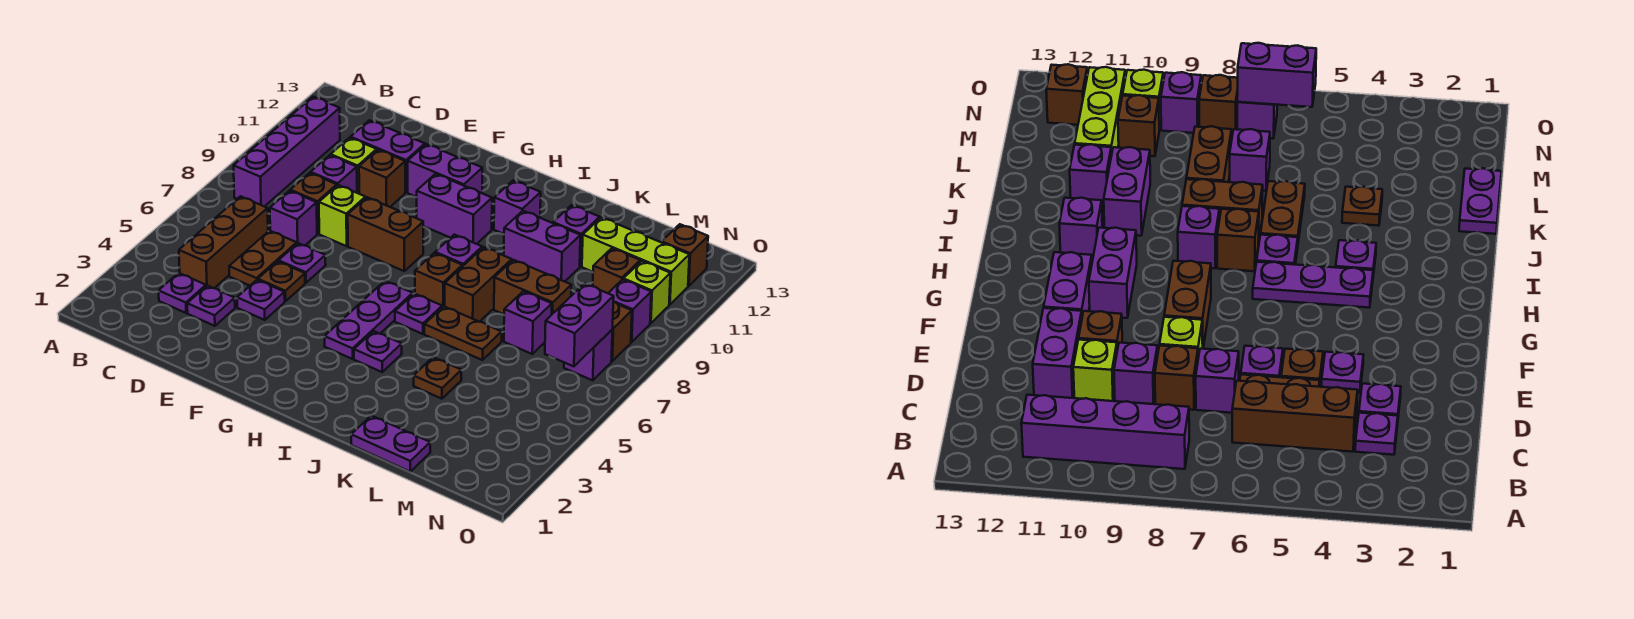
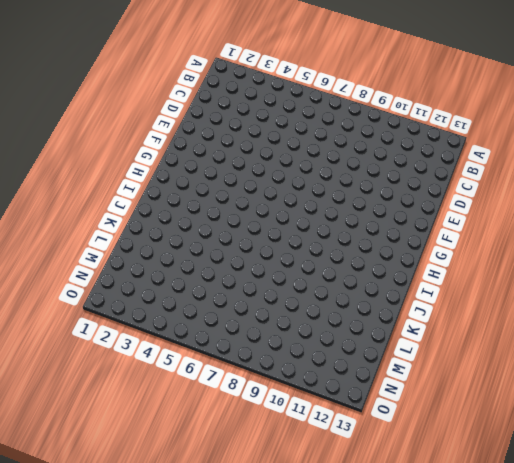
none -> purple brick B8:B11 level 1
none -> purple plate C3 level 1
none -> brown brick C4:C6 level 1
none -> purple plate D3 level 1

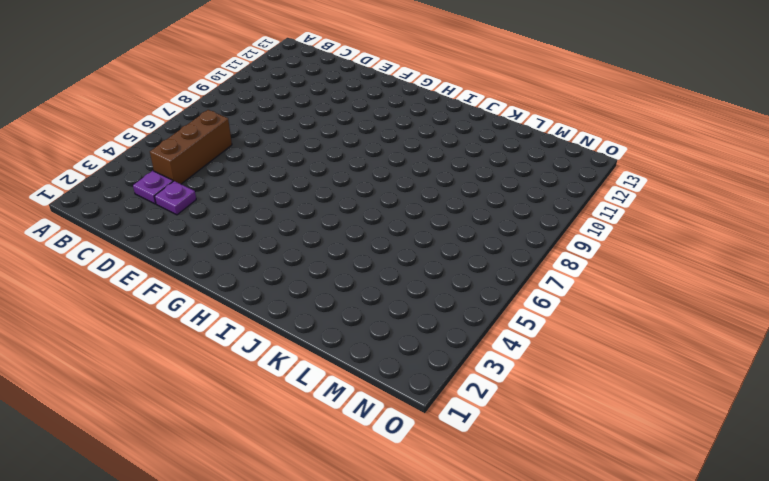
none -> purple brick B8:B11 level 1
none -> brown plate D5:D6 level 1
none -> purple brick D7 level 1
none -> brown brick D8 level 1

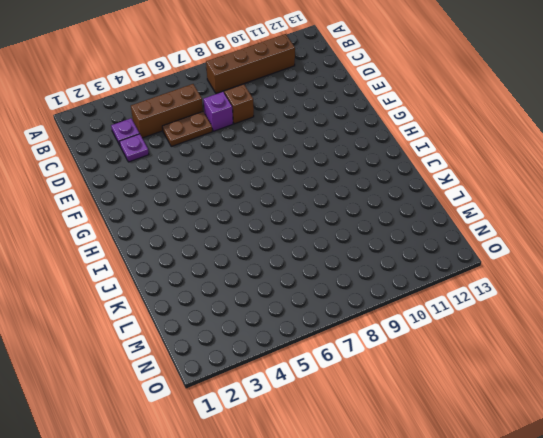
brown brick B8:B11 level 1 -> purple brick B8:B11 level 1
none -> purple brick D9 level 1
none -> lime brick D10 level 1
none -> purple brick D11:E11 level 1
none -> purple plate E4 level 1

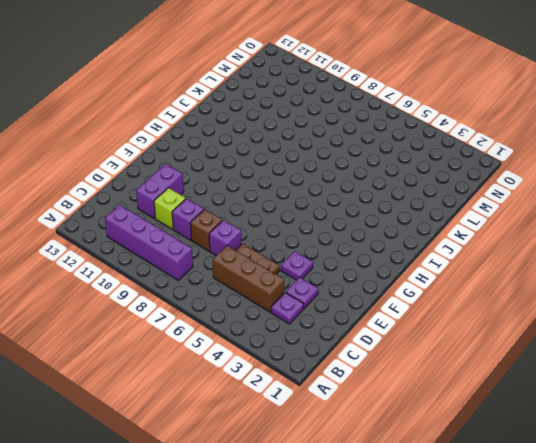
none -> brown plate E5 level 1
none -> purple plate E6 level 1
none -> lime brick E8 level 1
none -> brown brick E10 level 1

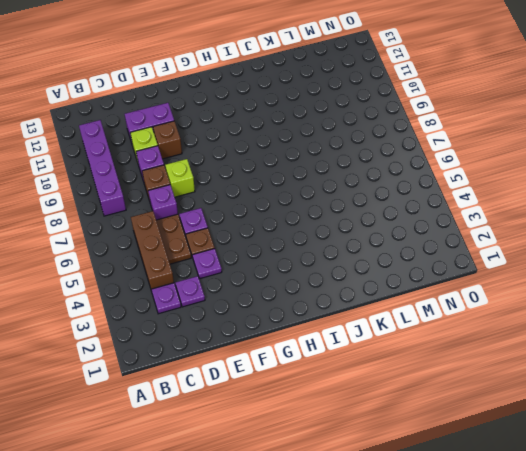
none -> brown brick F8:G8 level 1
none -> purple brick F11:G11 level 1
none -> purple brick G10:H10 level 1
none -> purple plate H4:H6 level 1

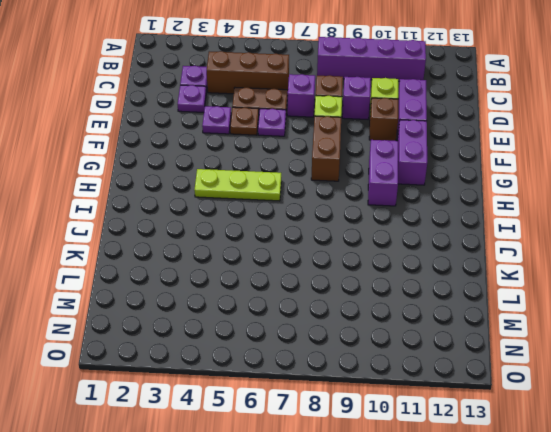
lime plate H4:H6 level 1 -> purple plate H4:H6 level 1
none -> purple plate I4 level 1
none -> purple plate I6 level 1
none -> brown brick I7 level 1
none -> purple brick I8 level 1

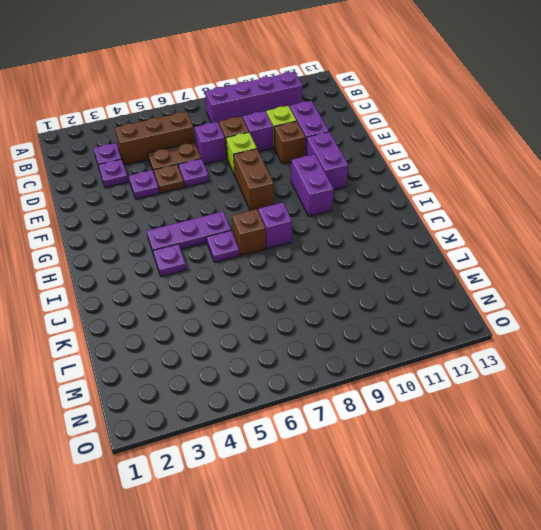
none -> purple brick I11 level 1
none -> brown plate J6:K6 level 1
none -> brown brick J7:J8 level 1
none -> purple brick J10:K10 level 1

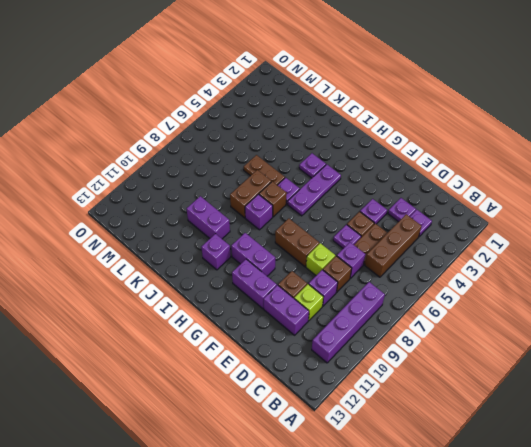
none -> purple plate K1:L1 level 1
none -> brown plate K4 level 1
none -> brown brick K8:L8 level 1
none -> purple brick K11 level 1

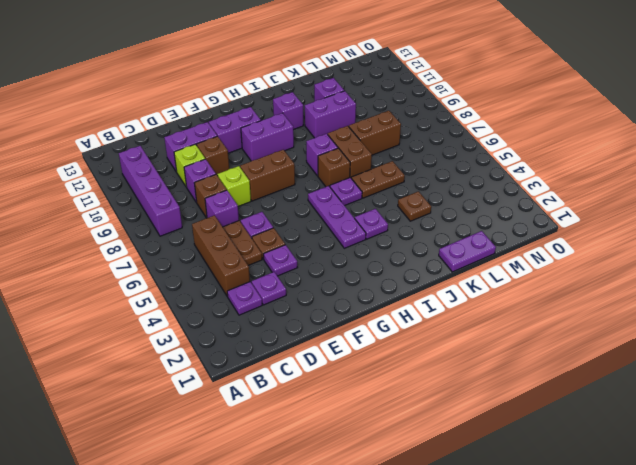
none -> purple brick L7 level 1
none -> lime brick L11:N11 level 1
none -> brown brick M10 level 1
none -> purple brick N7 level 1

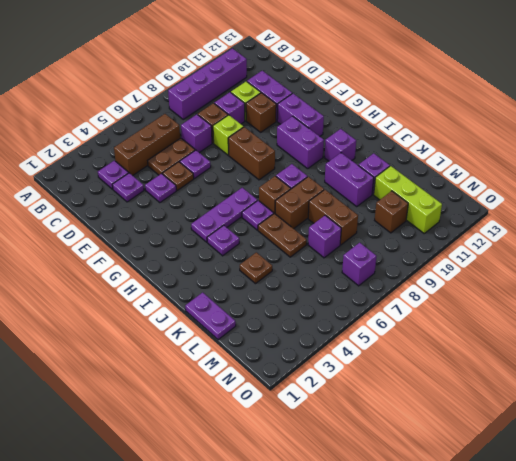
none -> brown brick N8 level 1
none -> purple brick N9 level 1
none -> lime brick N10 level 1
none -> brown brick N12 level 1

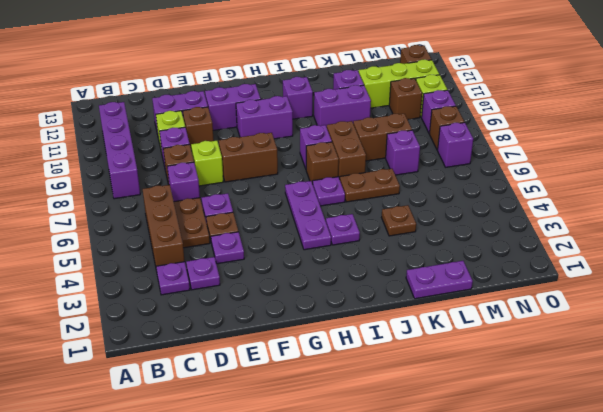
none -> purple brick N6:N7 level 2

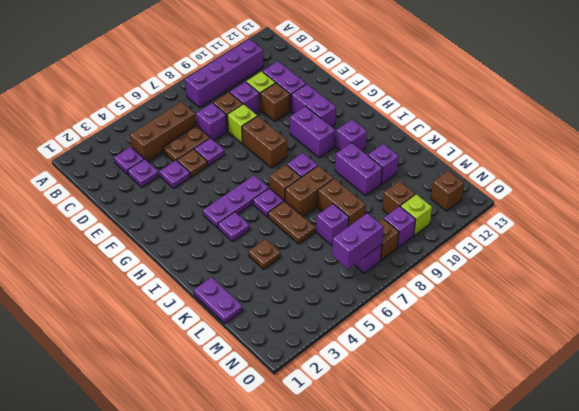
none -> lime brick L11:N11 level 1

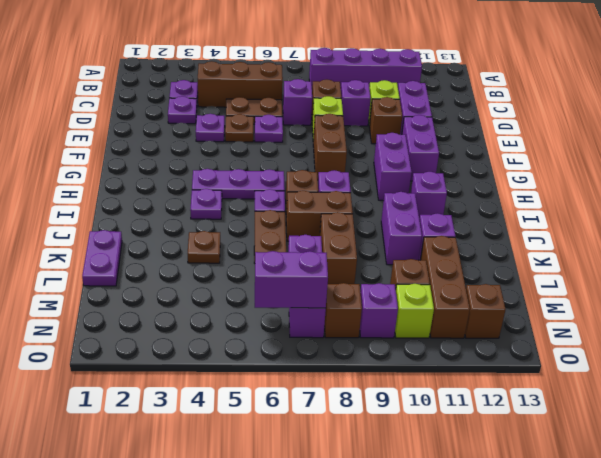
brown brick L11:N11 level 1 -> lime brick L11:N11 level 1

